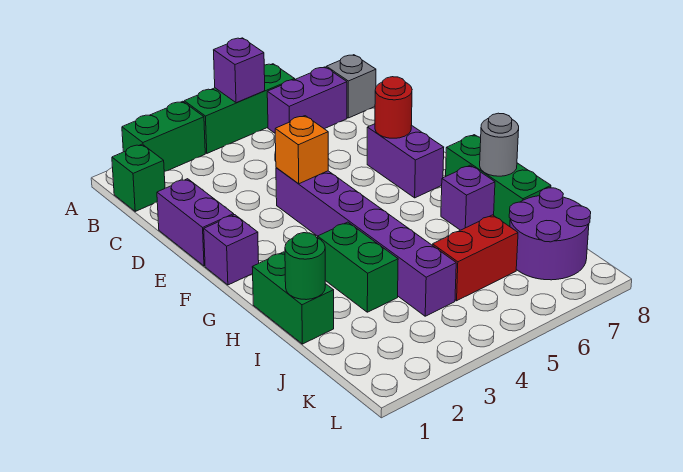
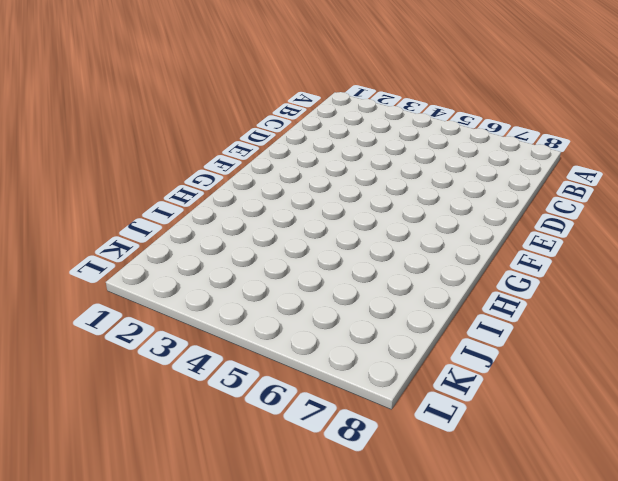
none -> green brick A2:A3 level 1
none -> green brick A4:A6 level 1
none -> green brick B1 level 1

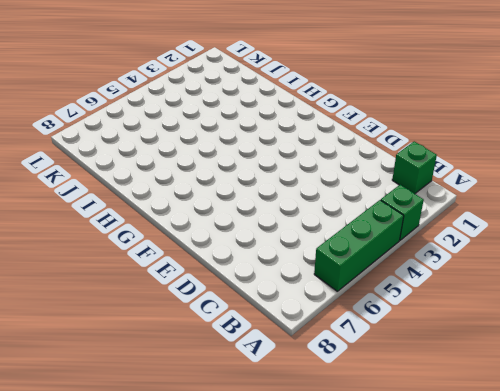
green brick A3 level 1 -> green brick A2:A3 level 1
none -> purple brick B6:B7 level 1
none -> grey brick B8 level 1
none -> purple brick D1:E1 level 1

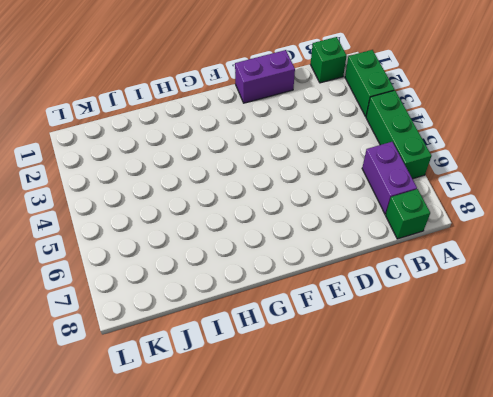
green brick B8 level 1 -> grey brick B8 level 1
none -> purple brick E4:J4 level 1
none -> purple brick E7:F7 level 1
none -> purple brick F1 level 1

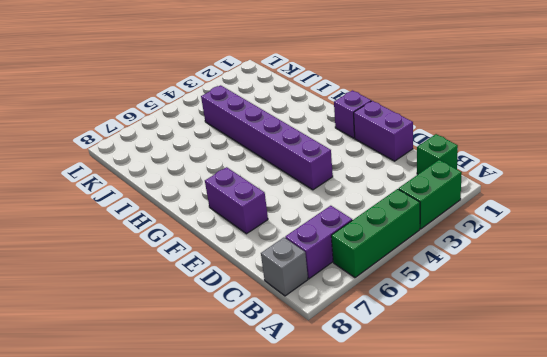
none -> green brick G8:I8 level 1
none -> green brick H1:I1 level 1
none -> green brick H3:I3 level 1

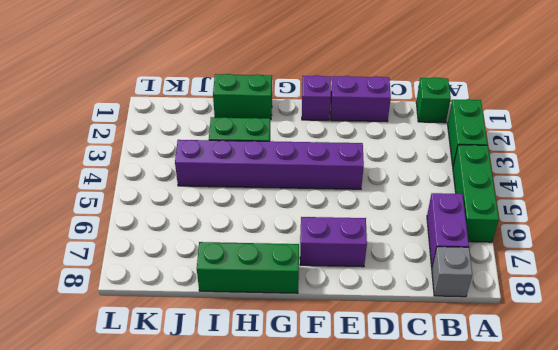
none -> purple brick H7 level 1
none -> red brick J5:J6 level 1
none -> purple round brick J7:K8 level 1

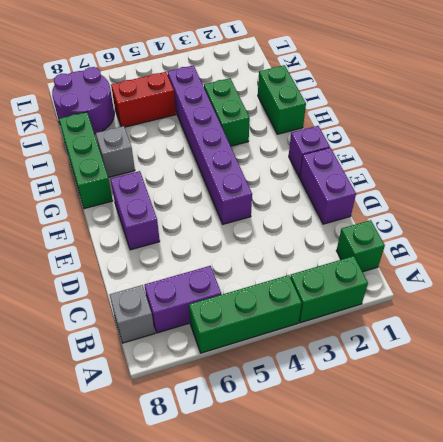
grey brick H7 level 1 -> purple brick H7 level 1
none -> purple brick A5 level 2
none -> orange brick E4 level 2
none -> red round brick E7 level 2

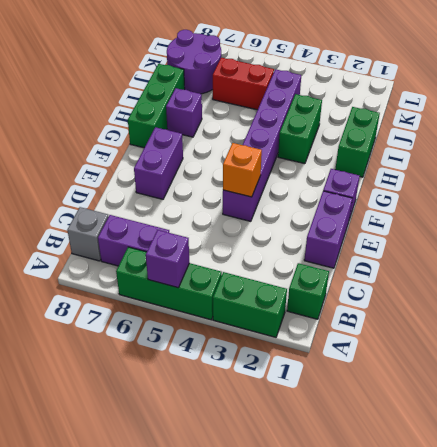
none -> red round brick E7 level 2
none -> grey round brick H8 level 2
none -> green round brick I1 level 2

